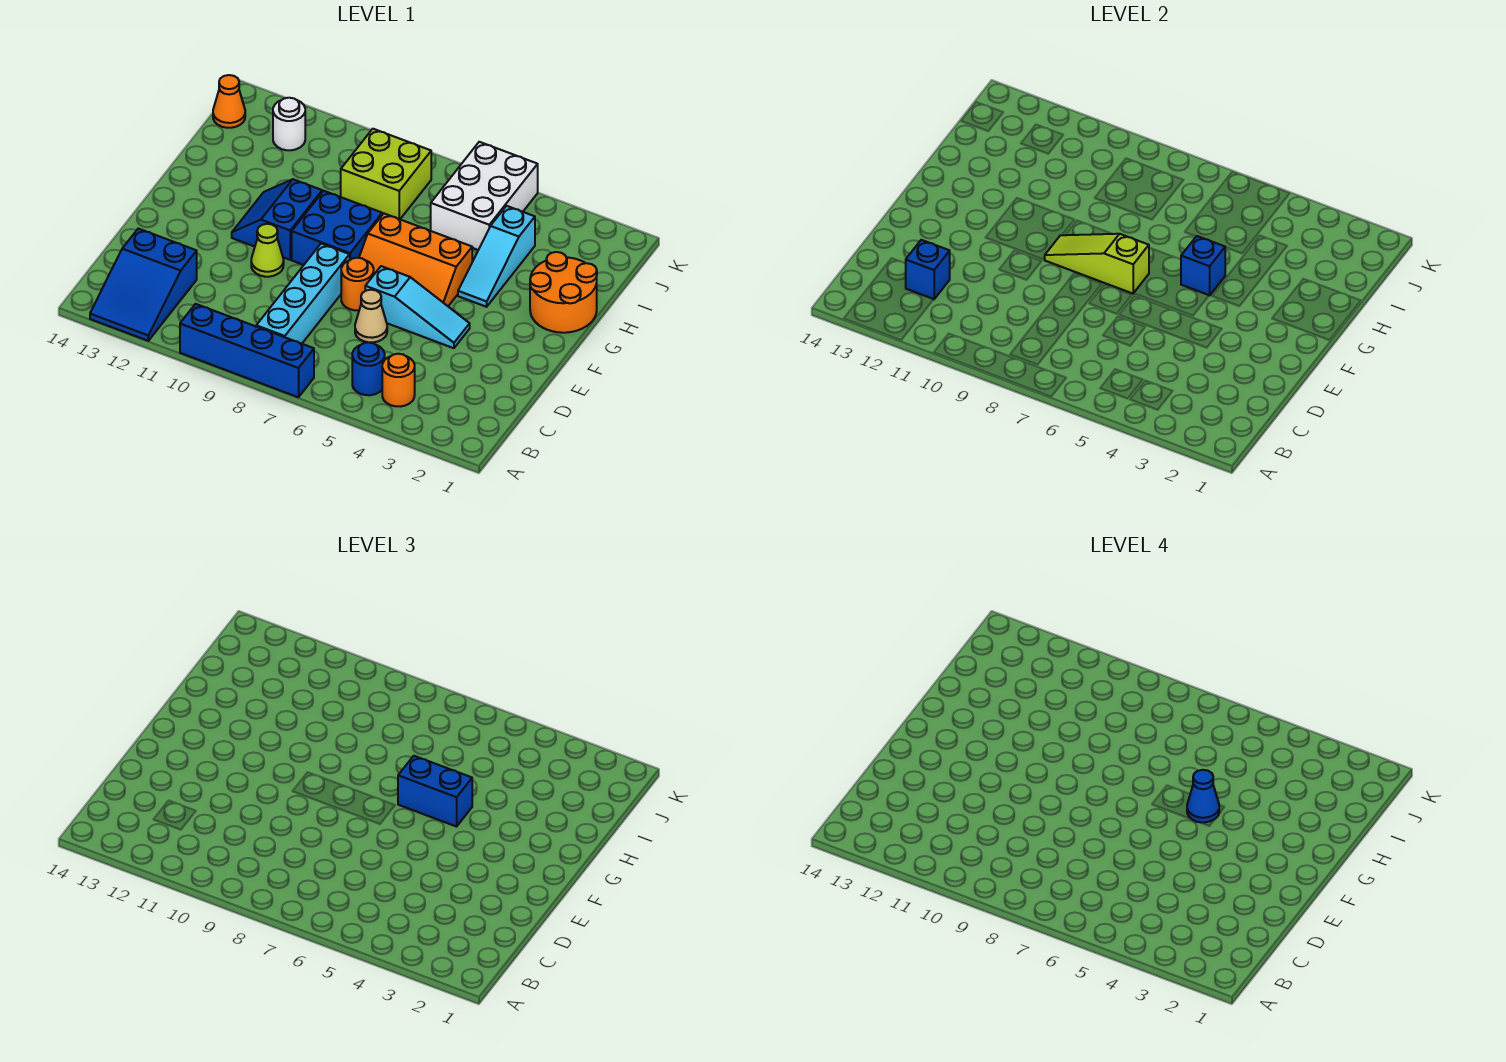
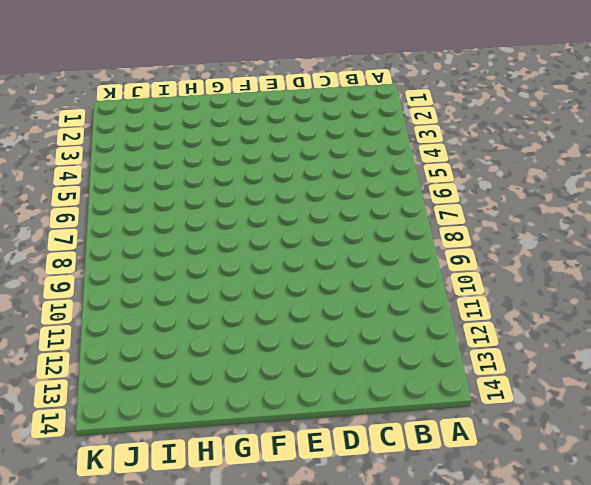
none -> blue brick A7:A10 level 1
none -> blue slope A12:C13 level 1 top C
none -> orange round brick B4 level 1

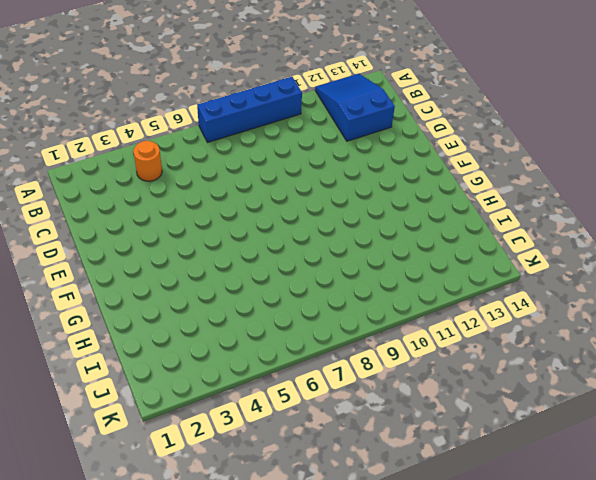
none -> blue round brick B5 level 1
none -> cyan brick B8:E8 level 1
none -> tan cone D6 level 1

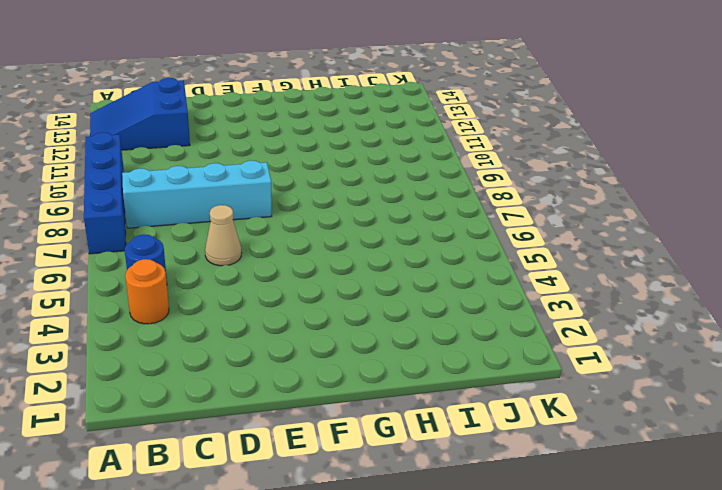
none -> cyan slope E4:E6 level 1 top 6
none -> orange round brick E7 level 1
none -> lime cone E10 level 1

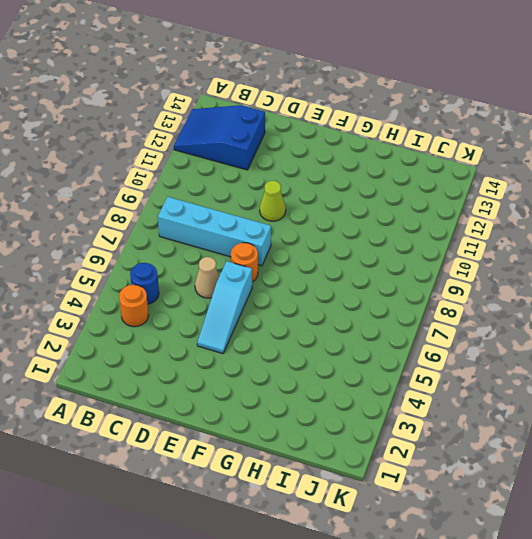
none -> blue brick A7:A10 level 1
none -> orange slope F5:G7 level 1 top G
none -> blue brick F8:G9 level 1

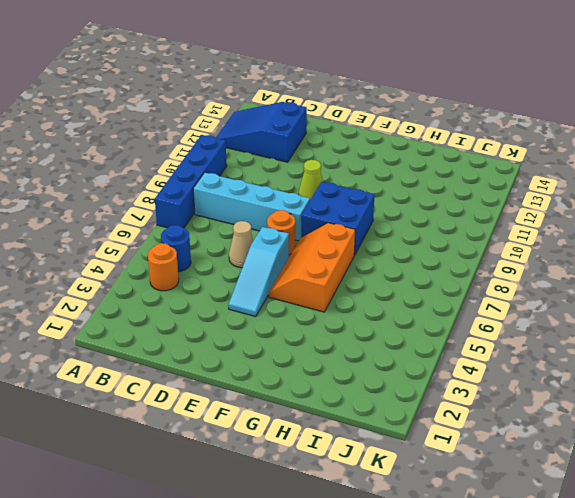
none -> blue slope F10:G11 level 1 top 10
none -> orange round brick G1:H2 level 1
none -> cyan slope G4:I4 level 1 top I

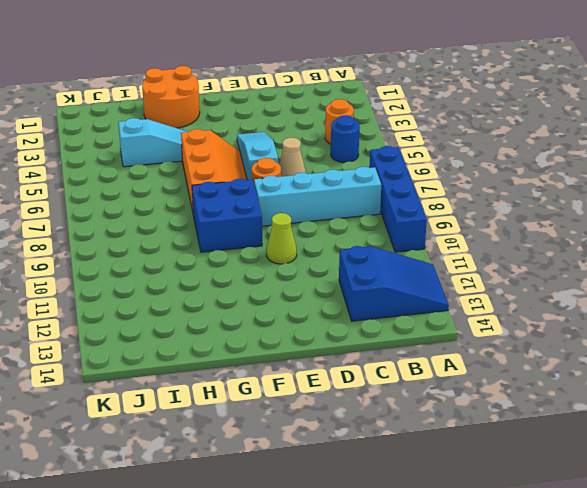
none -> blue slope F10:G11 level 1 top 10
none -> white brick I5:K6 level 1
none -> lime brick I8:J9 level 1

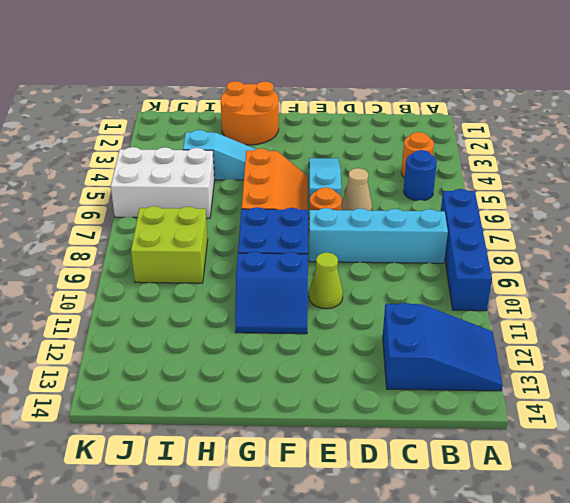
none -> white round brick J12 level 1
none -> orange cone J14 level 1
none -> blue brick C12 level 2

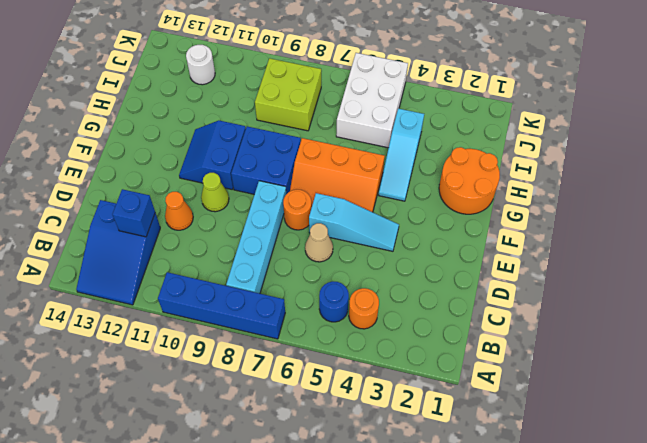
orange cone D11 level 1 -> orange cone J14 level 1
none -> lime slope F7:F9 level 2 top 7
none -> blue brick G5 level 2
none -> blue brick G5:G6 level 3

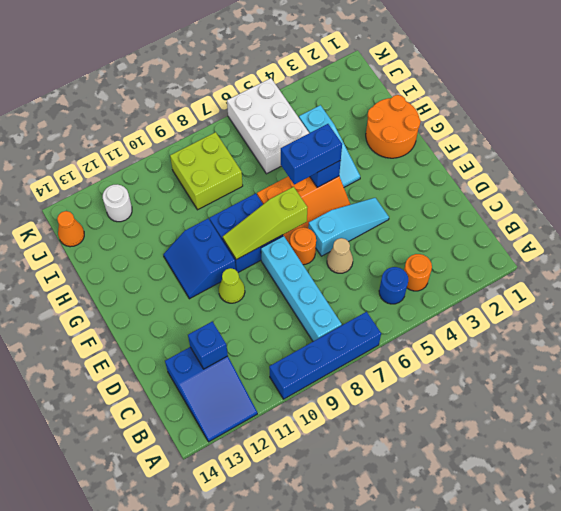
none -> blue cone G5 level 4

